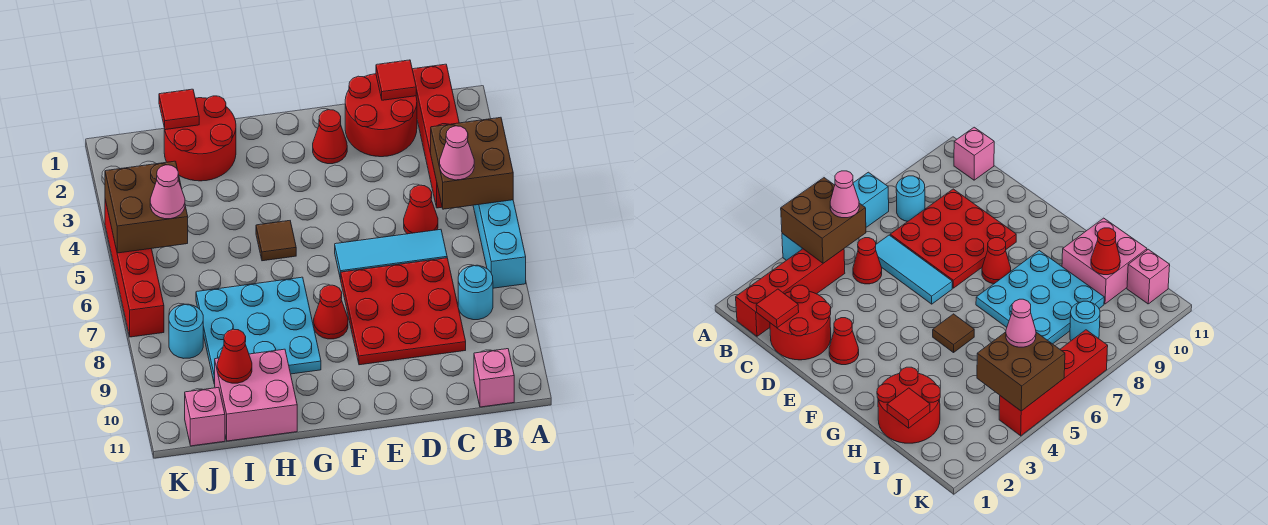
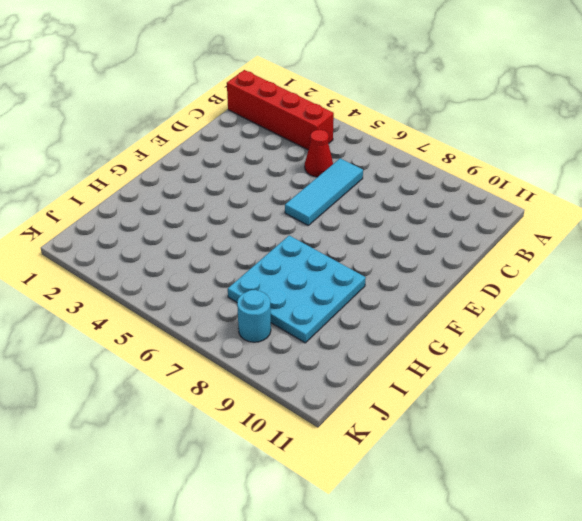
none -> cyan brick A4:A7 level 1
none -> cyan round brick B8 level 1
none -> pink brick B11 level 1

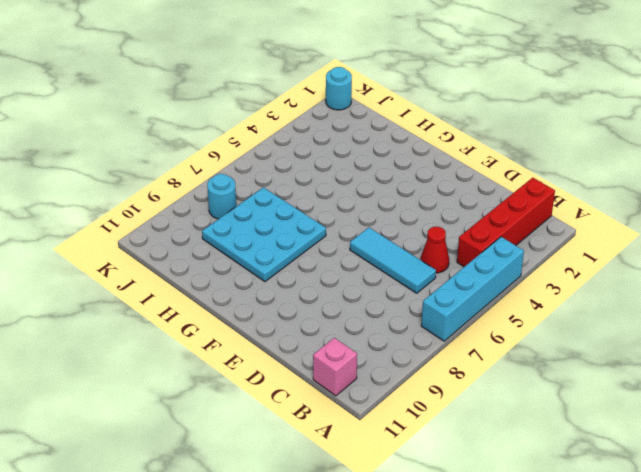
cyan round brick K1 level 1 -> cyan round brick B8 level 1
none -> red round brick C1:D2 level 1
none -> red plate C7:E9 level 1
none -> red cone E2 level 1

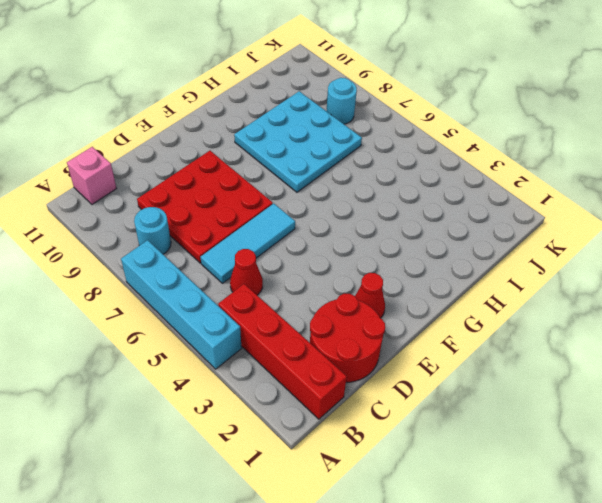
none -> red cone F8 level 1
none -> brown tile G5 level 1
none -> red round brick H1:I2 level 1

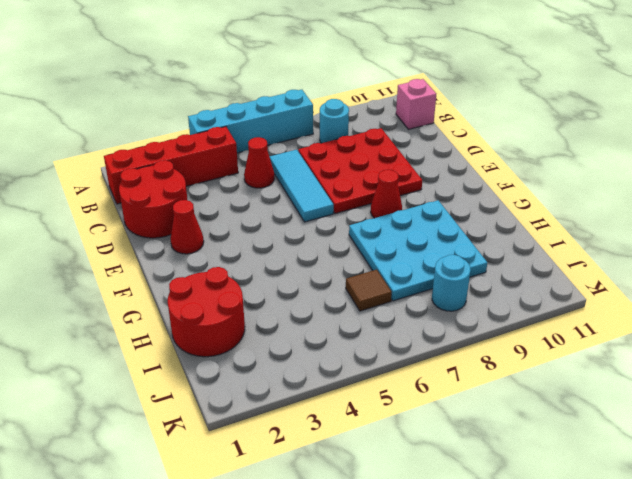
brown tile I6 level 1 -> brown tile G5 level 1
none -> pink brick H10:I11 level 1
none -> pink brick J11 level 1
none -> red brick K4:K7 level 1

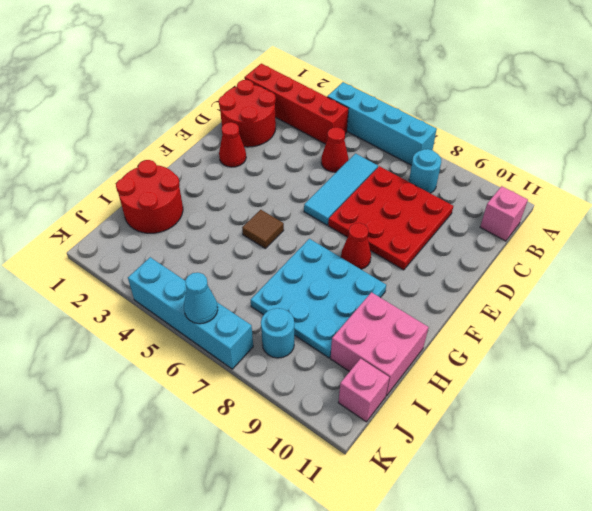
cyan brick K4:K7 level 1 -> red brick K4:K7 level 1
cyan cone K6 level 2 -> none
none -> brown brick A4:B5 level 2
none -> red tile C1 level 2
none -> red tile I1 level 2

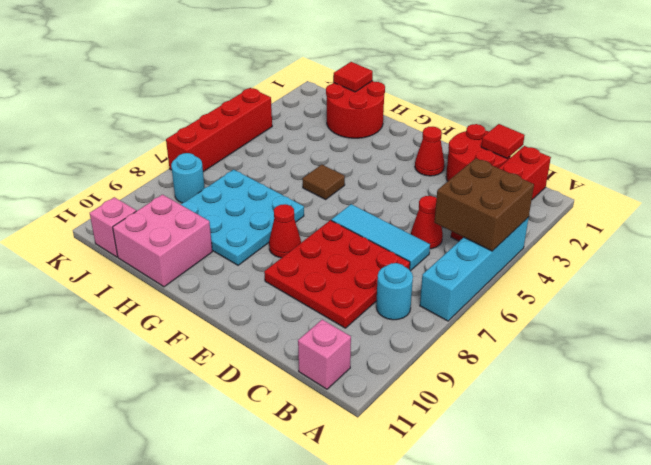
none -> red cone I10 level 2
none -> brown brick J4:K5 level 2
none -> pink cone B5 level 3

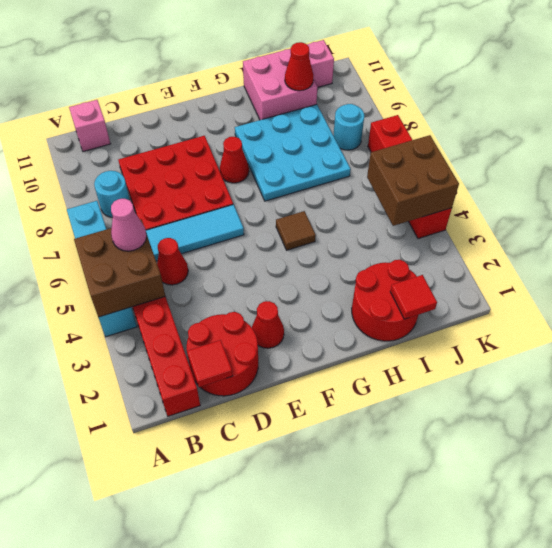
none -> pink cone J5 level 3

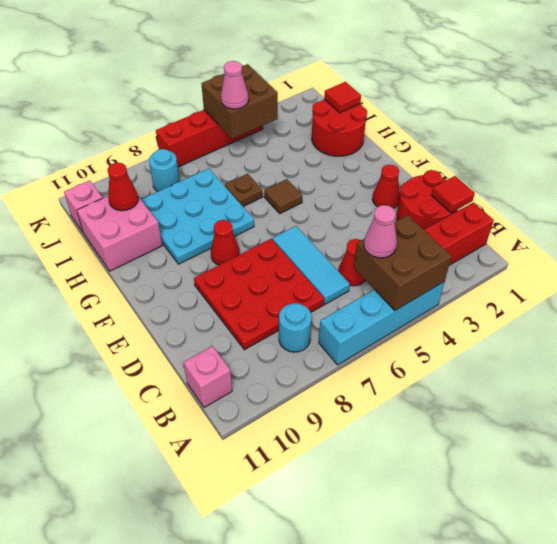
brown plate H6 level 1 -> none

